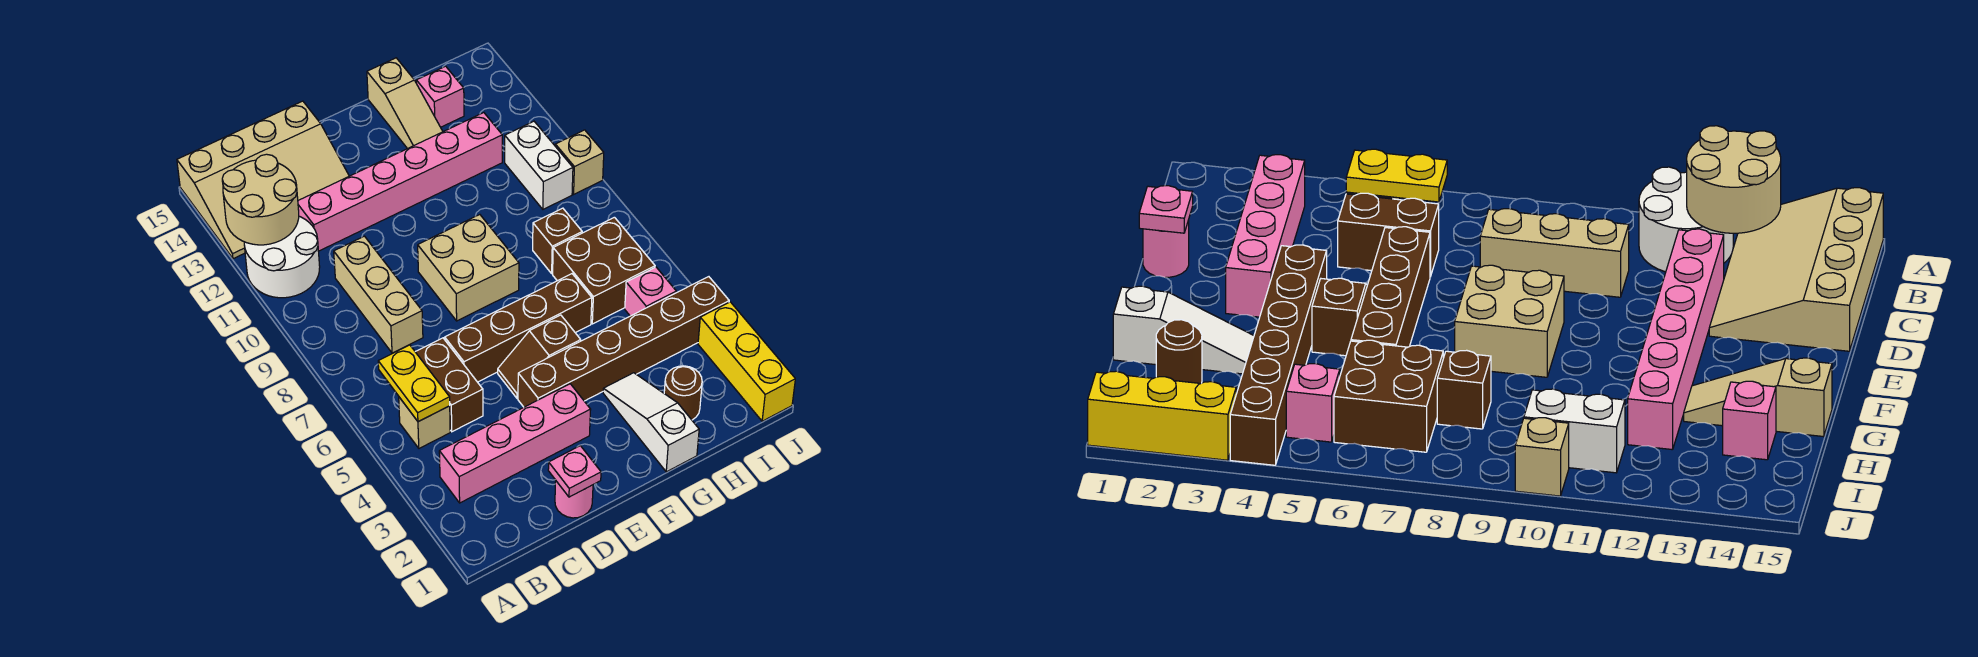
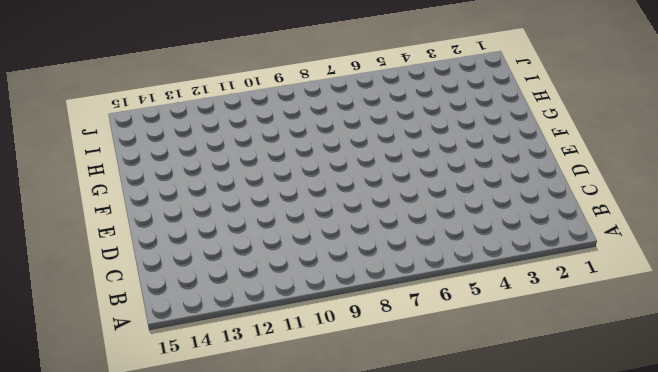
none -> white round brick A11:B12 level 1
none -> tan slope A13:D15 level 1 top 15
none -> pink brick B3:E3 level 1

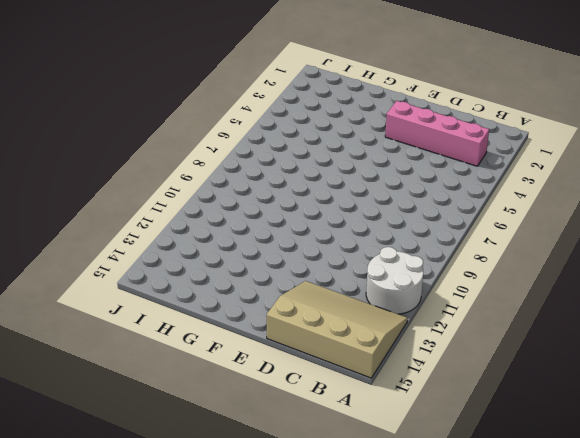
none -> tan brick B5 level 1
none -> brown brick C5:C6 level 1
none -> tan brick C8:C10 level 1

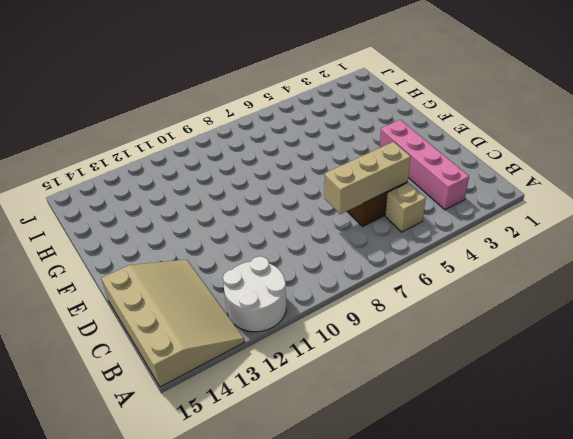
tan brick C5:C7 level 2 -> tan brick C8:C10 level 1
none -> pink brick C12:H12 level 1
none -> pink round brick D1 level 1
none -> brown brick D6:G6 level 1

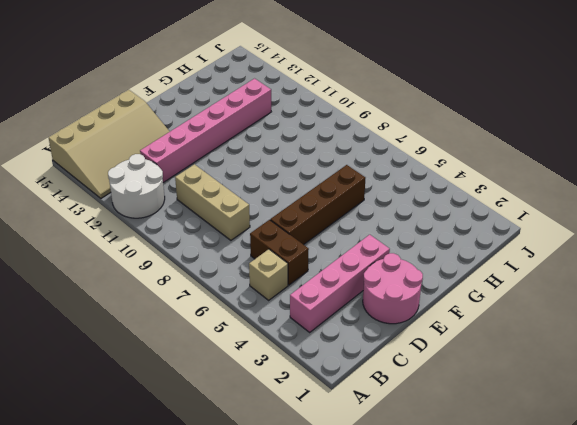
pink round brick D1:E2 level 1 -> pink round brick D1 level 1
none -> brown brick E4:J4 level 1
none -> brown slope E5:F5 level 1 top F
none -> tan brick E8:F9 level 1

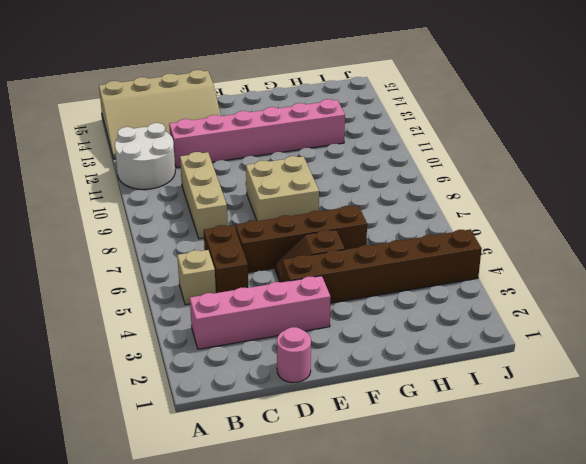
none -> white slope G1:G3 level 1 top 1
none -> tan slope G13:G15 level 1 top 15
none -> brown round brick H2 level 1

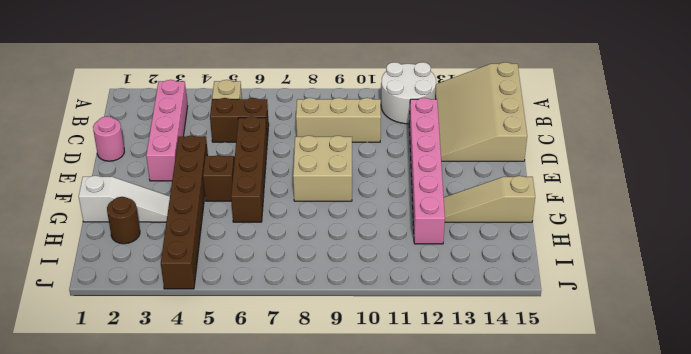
none -> brown brick H6:I7 level 1
none -> brown brick H8 level 1
none -> pink brick H14 level 1

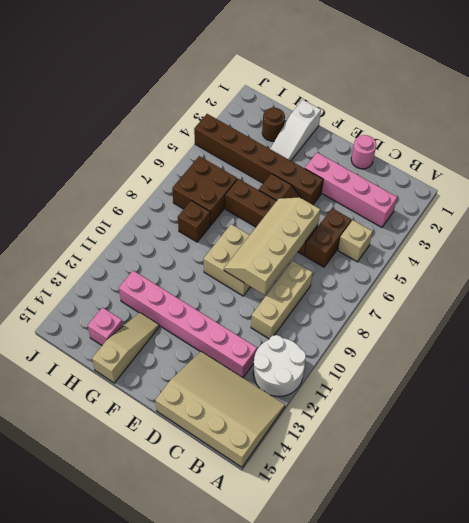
tan slope D6:E9 level 2 top D -> none
none -> pink brick I5 level 1
none -> white brick I10:I11 level 1
none -> yellow brick J1:J3 level 1

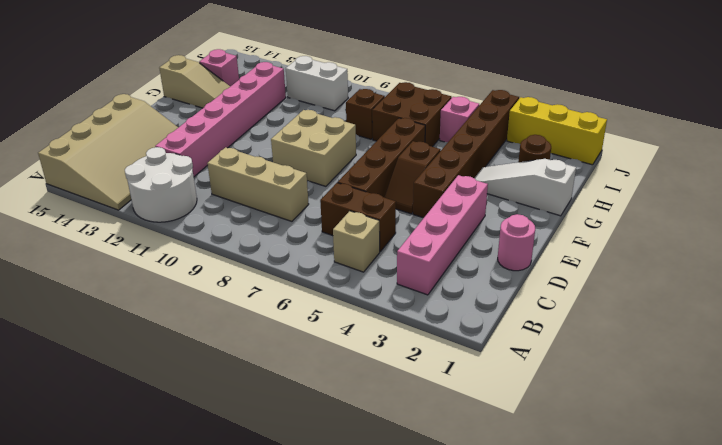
none -> tan brick J10 level 1
none -> tan round brick A12:B13 level 2
none -> yellow plate B5:B6 level 2

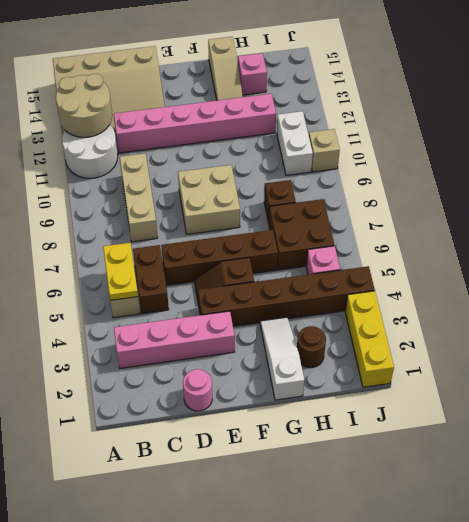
none -> pink plate D1 level 2

